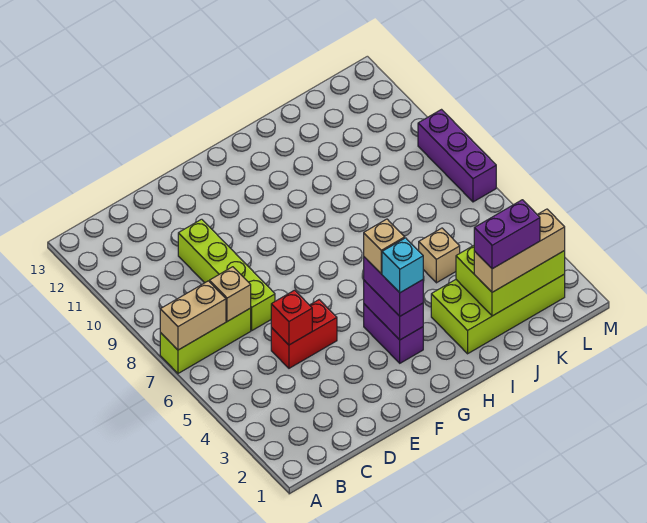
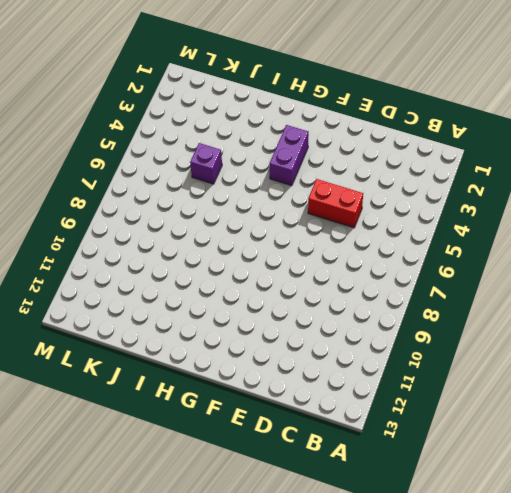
purple brick J5 level 1 -> tan brick J5 level 1
none -> lime brick A7:C7 level 1
none -> lime brick D7:D10 level 1
none -> lime brick I2:L3 level 1

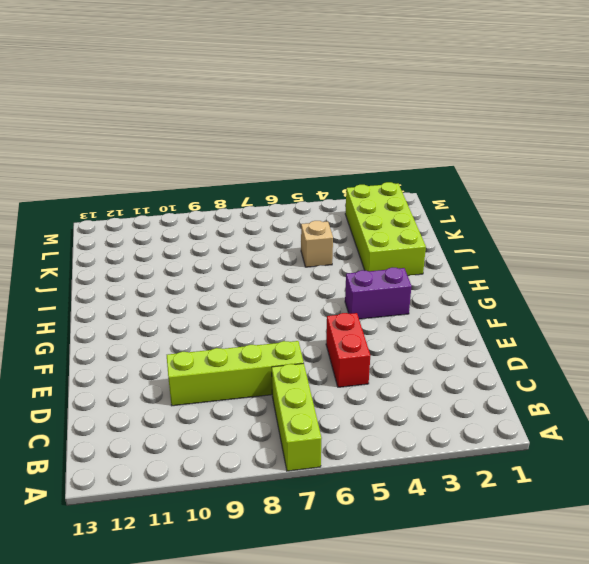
none -> purple brick M7:M9 level 1
none -> tan brick A7:B7 level 2
none -> tan brick C7 level 2

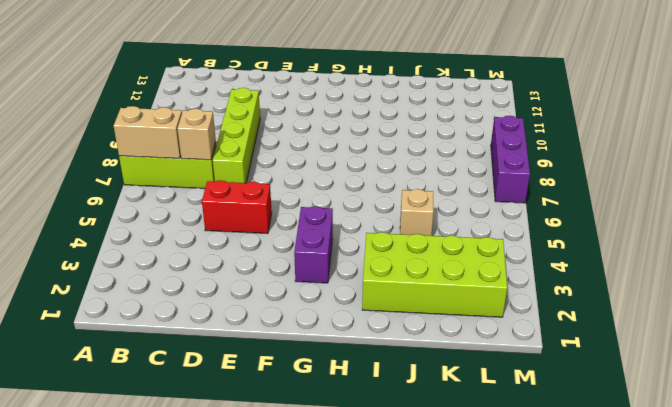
none -> red brick D5 level 2
none -> purple brick G3:G4 level 2
none -> lime brick J2:L3 level 2

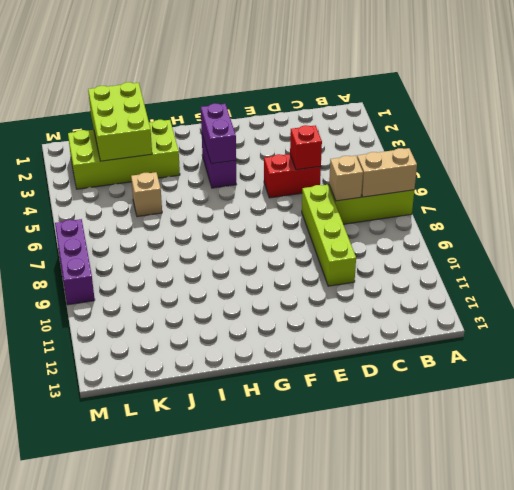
lime brick J1:K3 level 2 -> lime brick J2:L3 level 2
none -> purple brick G3:G4 level 3
none -> tan brick J2:L2 level 3
none -> cyan brick G3 level 4

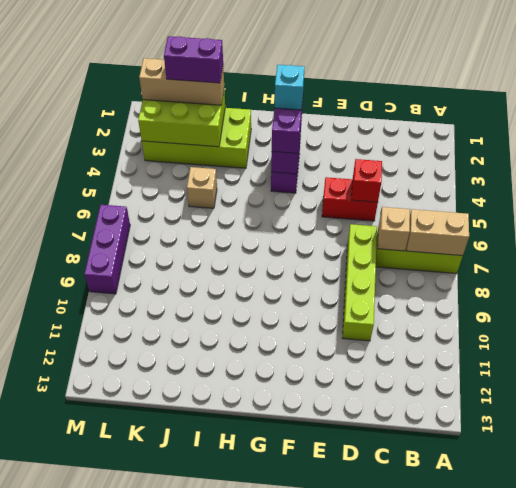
none -> tan brick G4 level 4

